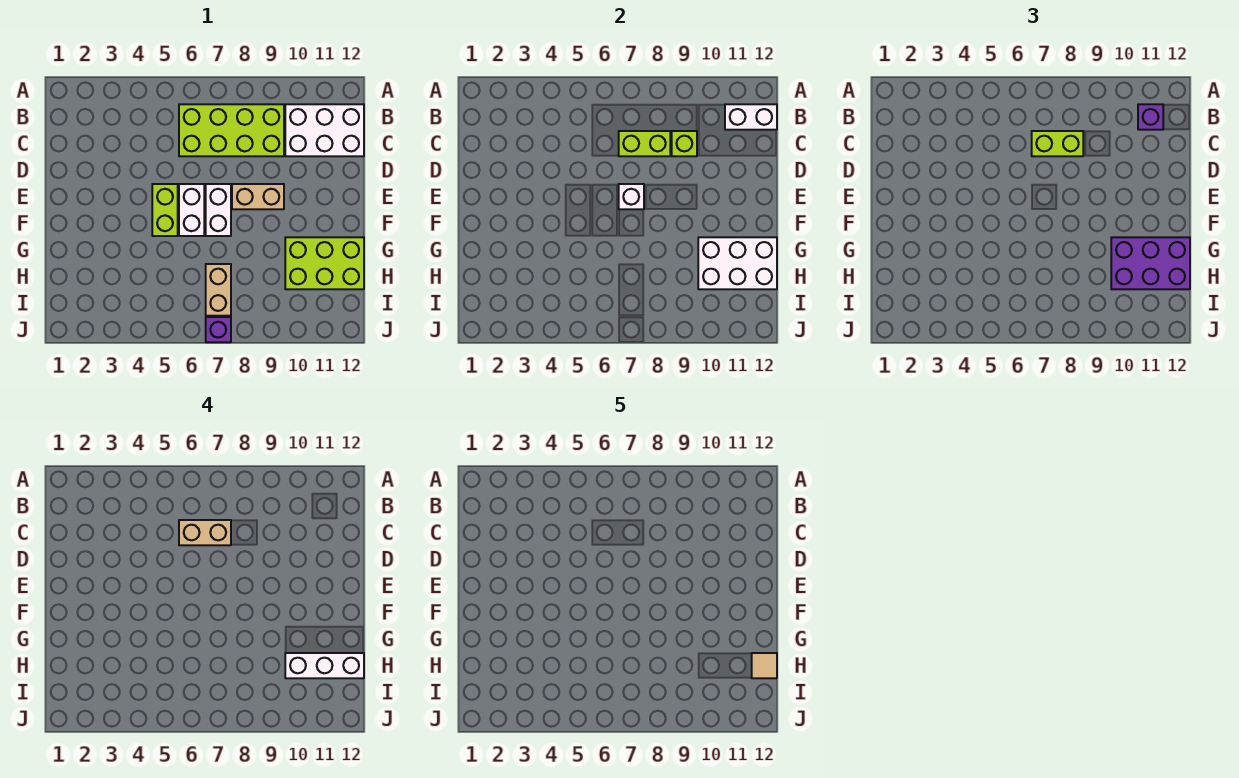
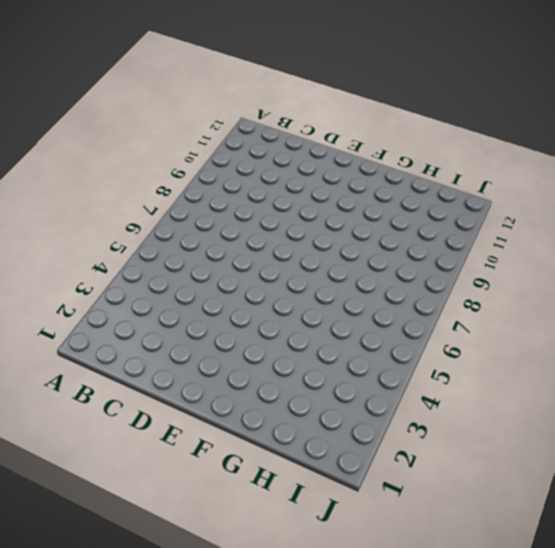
none -> lime brick B6:C9 level 1
none -> white brick B10:C12 level 1
none -> lime brick E5:F5 level 1

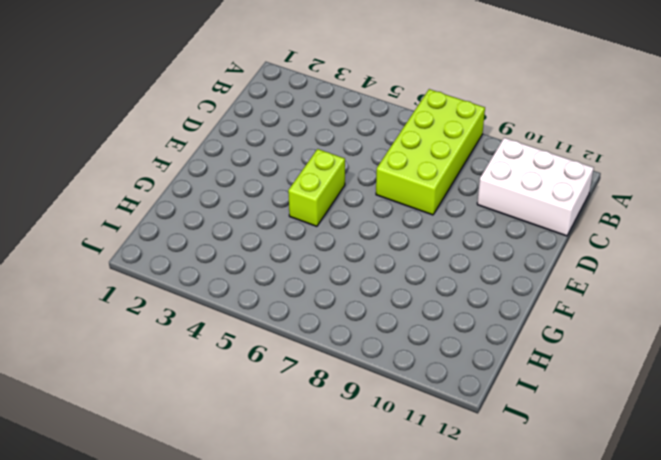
lime brick A7:D8 level 1 -> lime brick B6:C9 level 1
none -> white brick E6:F6 level 1
none -> white brick E7:F7 level 1
none -> tan brick E8:E9 level 1

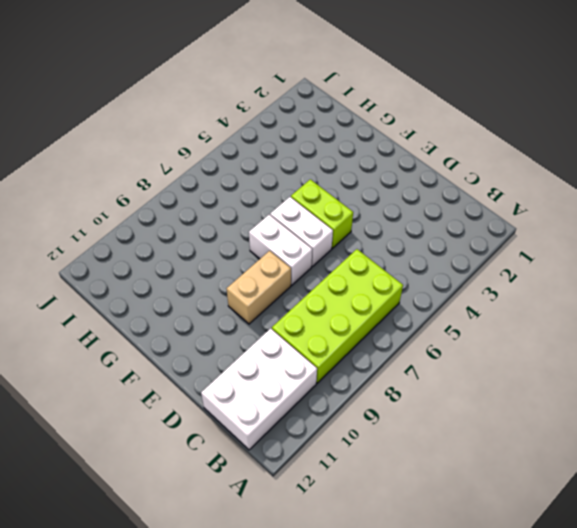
none -> lime brick G10:H12 level 1
none -> tan brick H7:I7 level 1
none -> purple brick J7 level 1

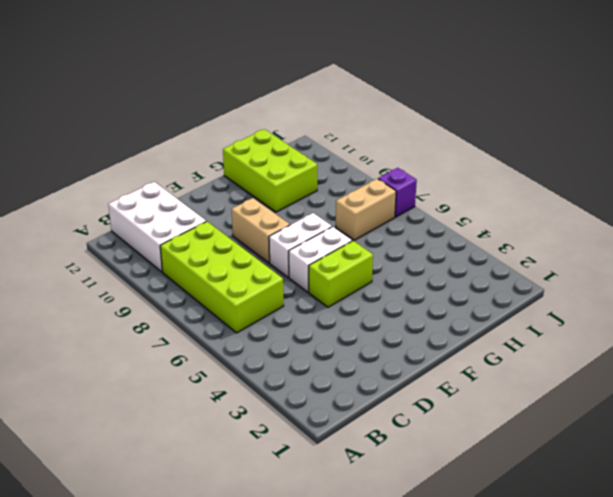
none -> white brick B11:B12 level 2
none -> lime brick C7:C8 level 2
none -> lime brick C9 level 2

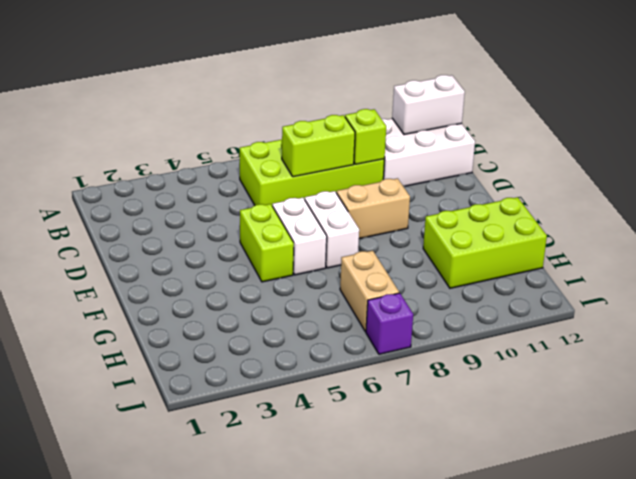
none -> white brick E7 level 2
none -> white brick G10:H12 level 2
none -> purple brick B11 level 3

